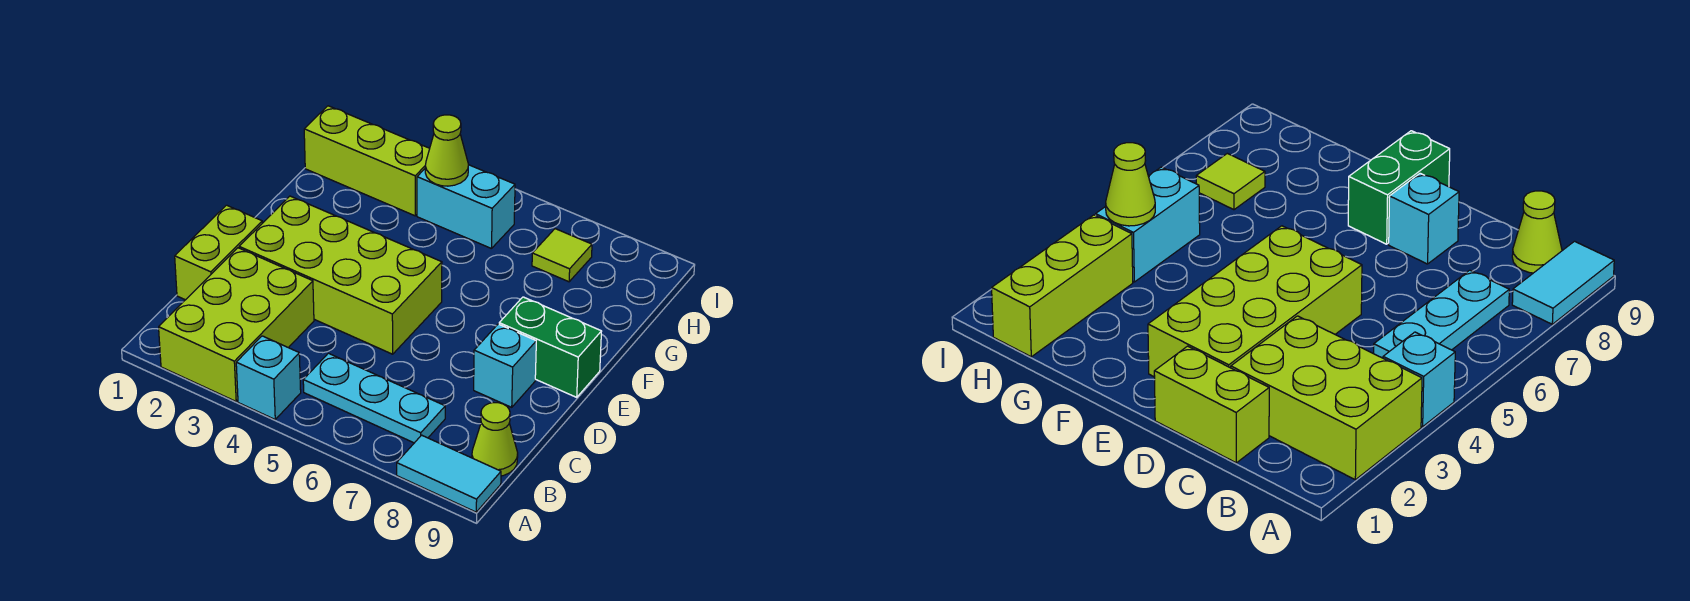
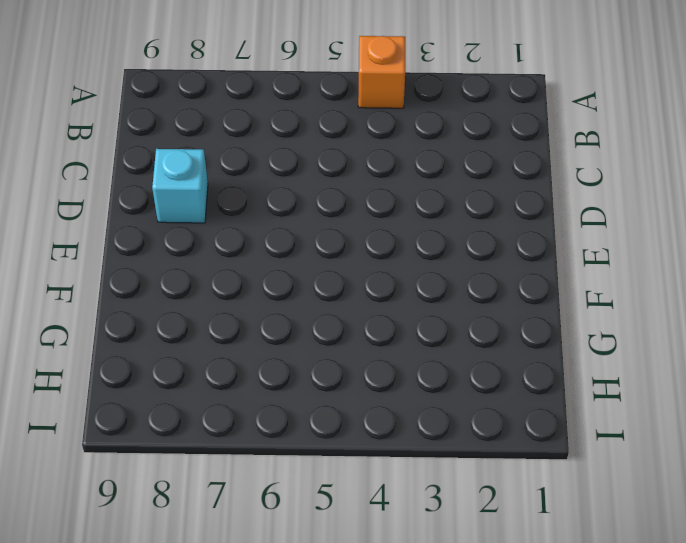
orange brick A4 level 1 -> cyan brick A4 level 1
none -> lime brick A2:C3 level 1
none -> cyan tile A8:A9 level 1
none -> cyan plate B5:B7 level 1

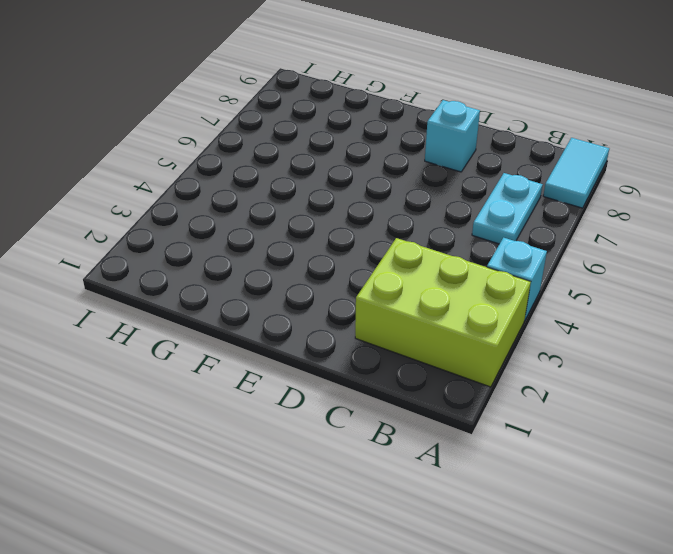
cyan plate B6:B7 level 1 -> cyan plate B5:B7 level 1
none -> lime cone B9 level 1
none -> lime brick C1:D1 level 1
none -> lime brick D2:E5 level 1

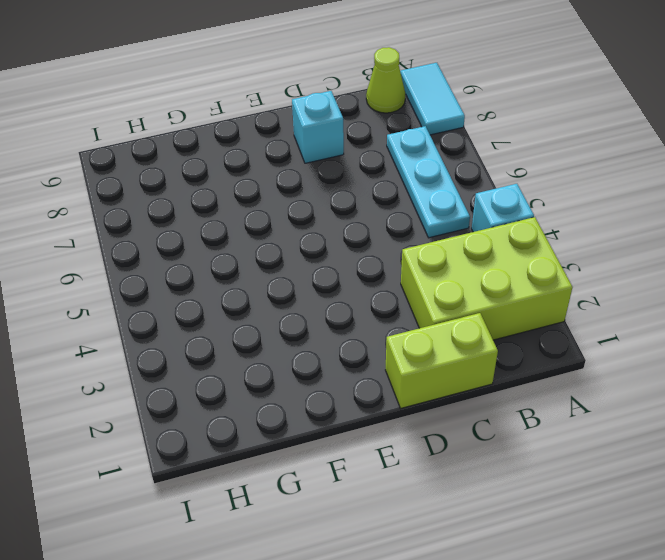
none -> lime brick D2:E5 level 1
none -> green brick E8:E9 level 1
none -> lime brick H1:H3 level 1

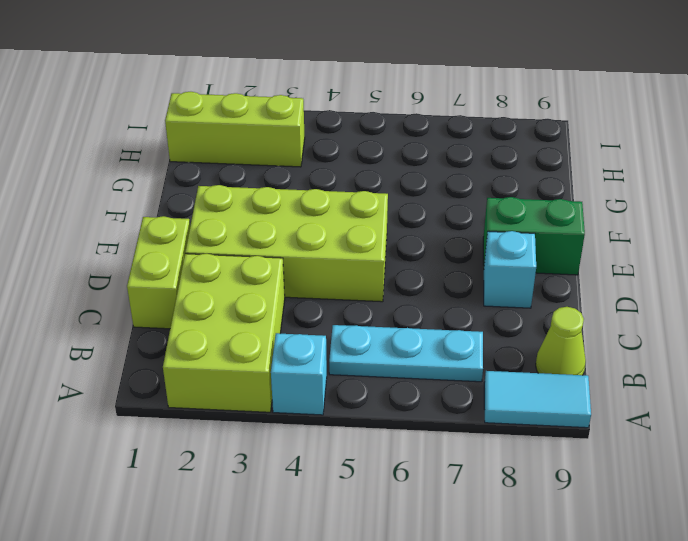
none -> cyan brick H4:H5 level 1
none -> lime tile H7 level 1
none -> lime cone H4 level 2

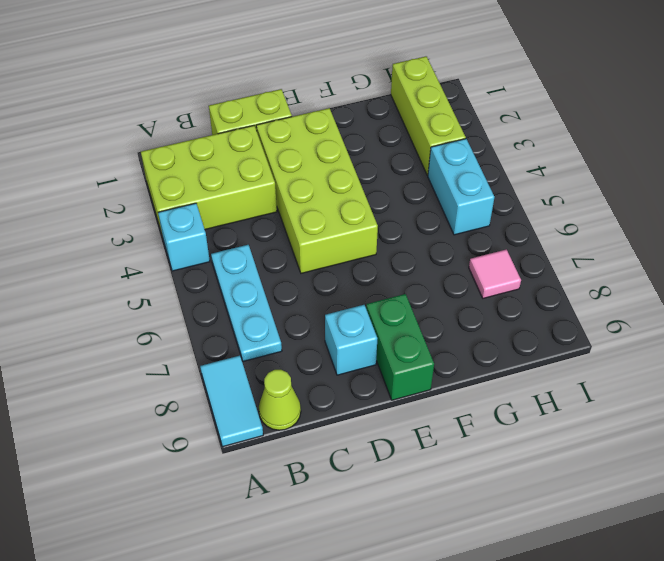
pink tile H7 level 1 -> lime tile H7 level 1
none -> lime cone H4 level 2

